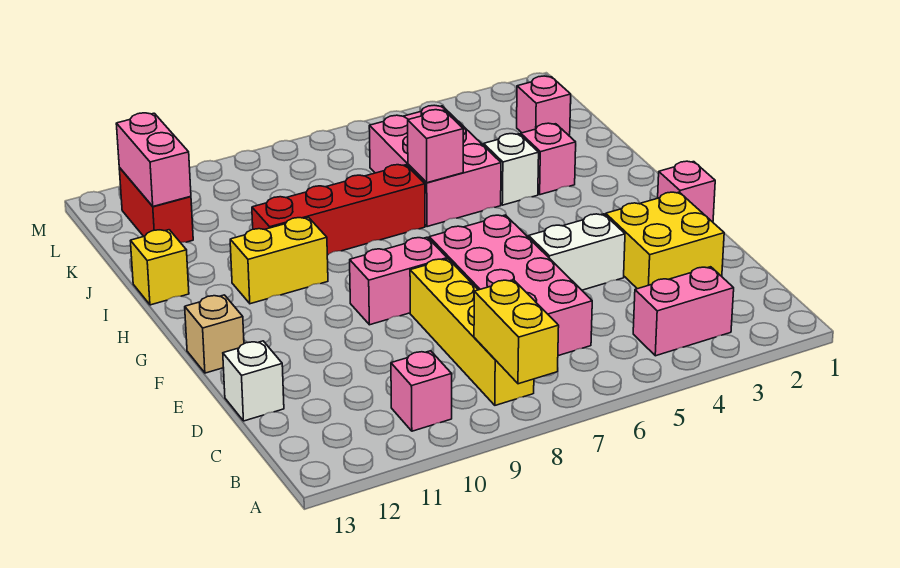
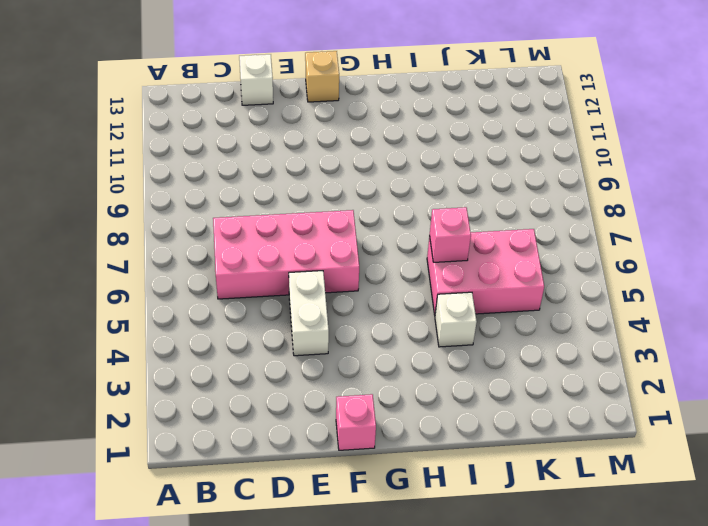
none -> pink brick B3:B4 level 1
none -> yellow brick B8:E8 level 1
none -> pink brick B10 level 1

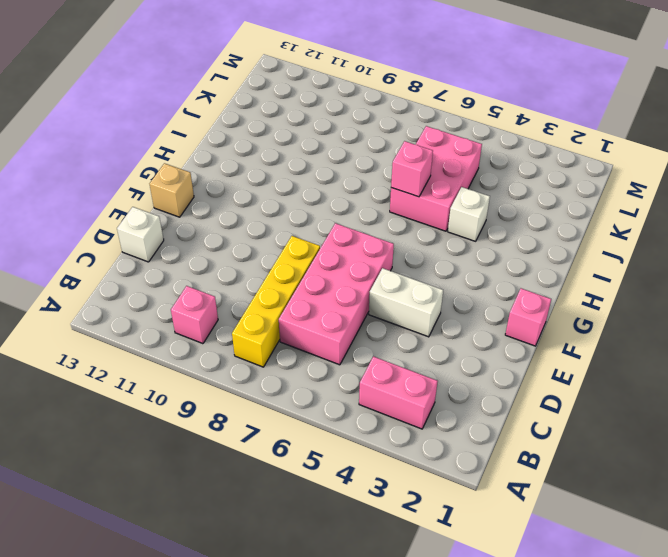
none -> yellow brick D2:E3 level 1
none -> pink brick F8:F9 level 1
none -> yellow brick H10:H11 level 1

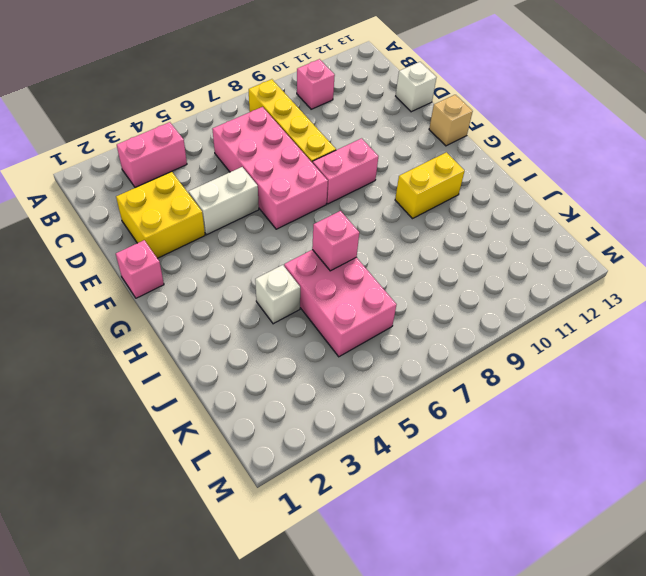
none -> pink brick I3 level 1
none -> red brick I7:I10 level 1
none -> yellow brick I13 level 1

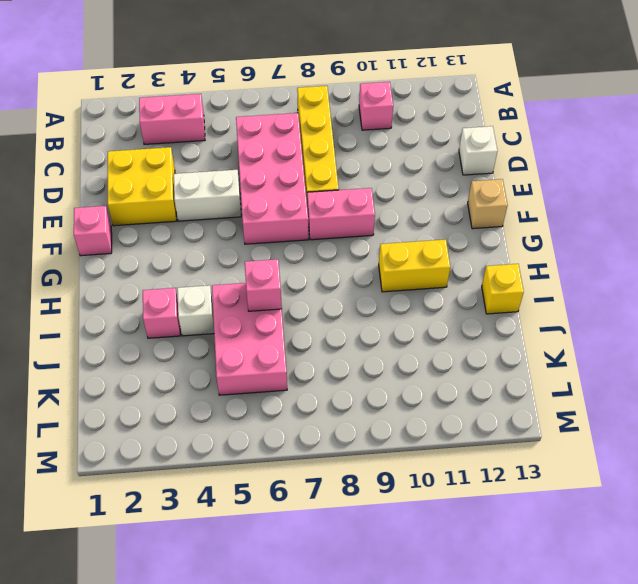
none -> red brick I7:I10 level 1
none -> pink brick K2 level 1
none -> red brick K12:L12 level 1

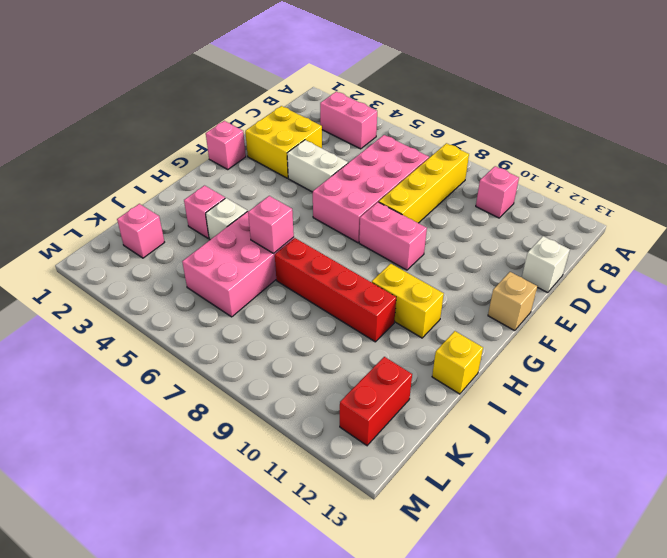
none -> yellow brick A8:B8 level 2
none -> pink brick K12:L12 level 2

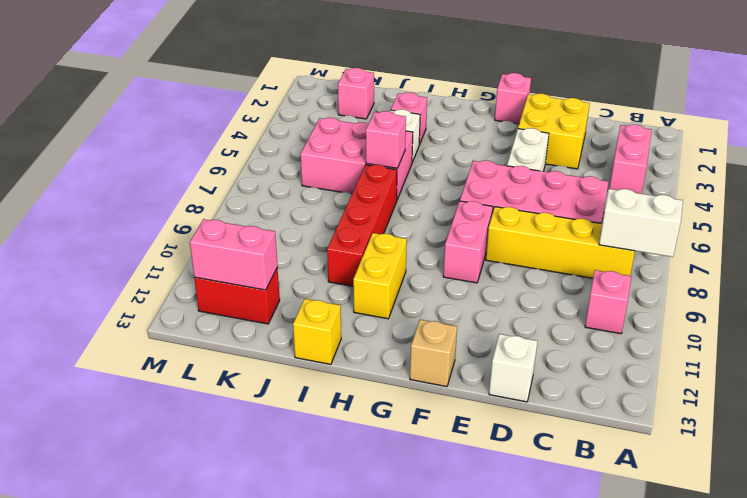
white brick A8:B8 level 2 -> yellow brick A8:B8 level 2

